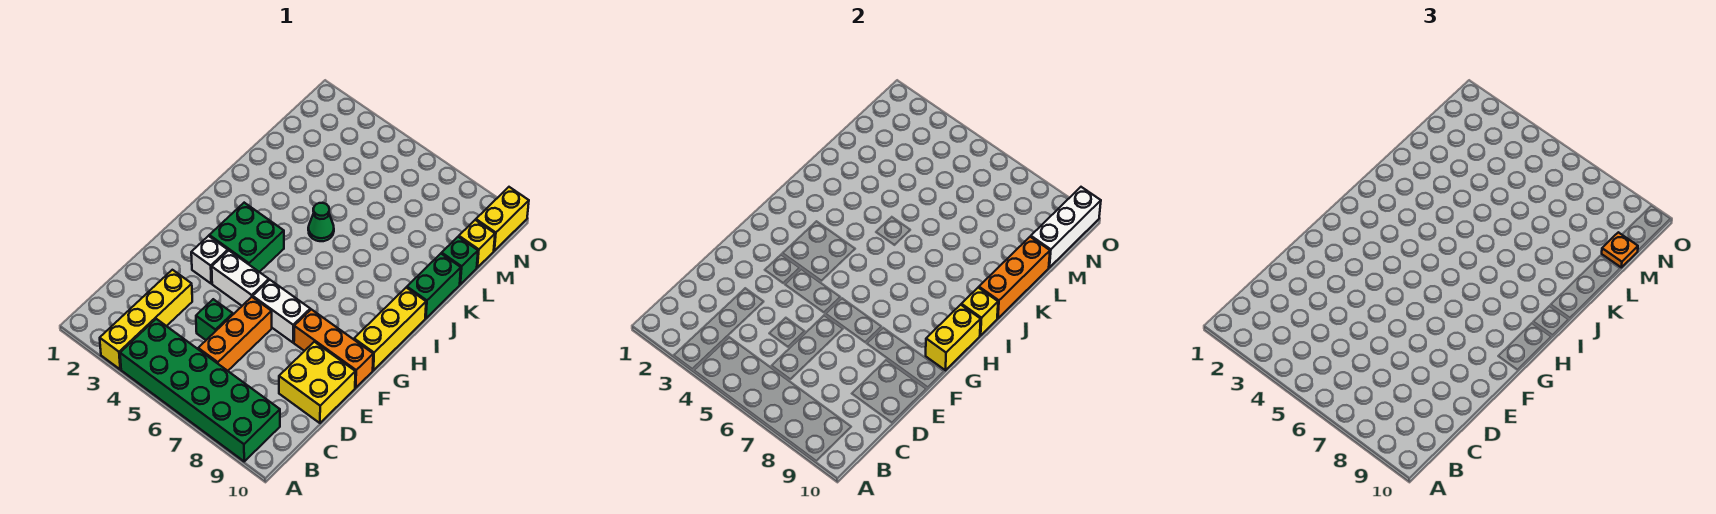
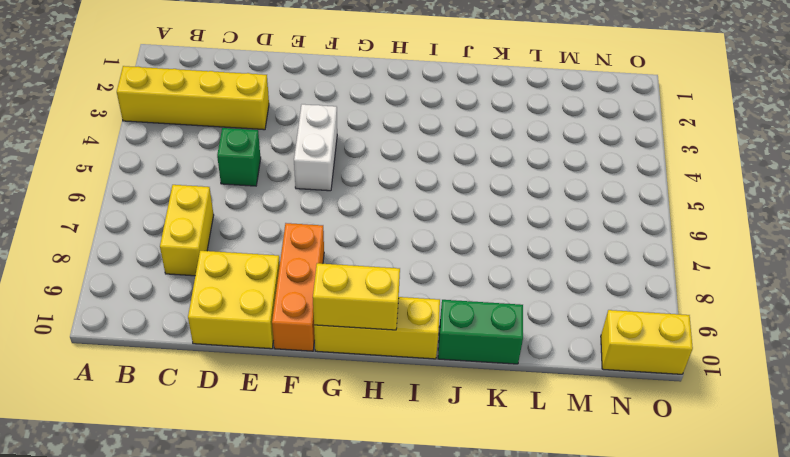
yellow brick C7:C8 level 1 -> none
none -> green brick A4:B9 level 1
none -> orange brick C6:E6 level 1
none -> white brick F3 level 1

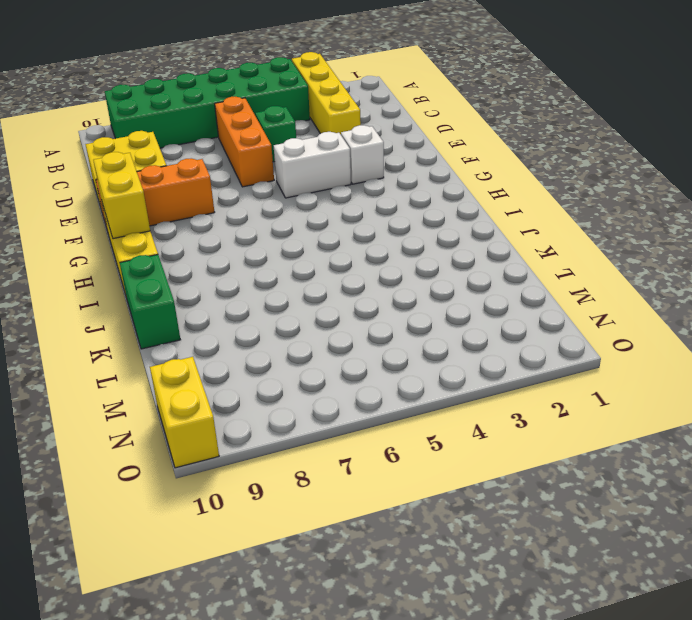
none -> white brick F6:F7 level 1
none -> green brick G3:H4 level 1
none -> green cone J5 level 1

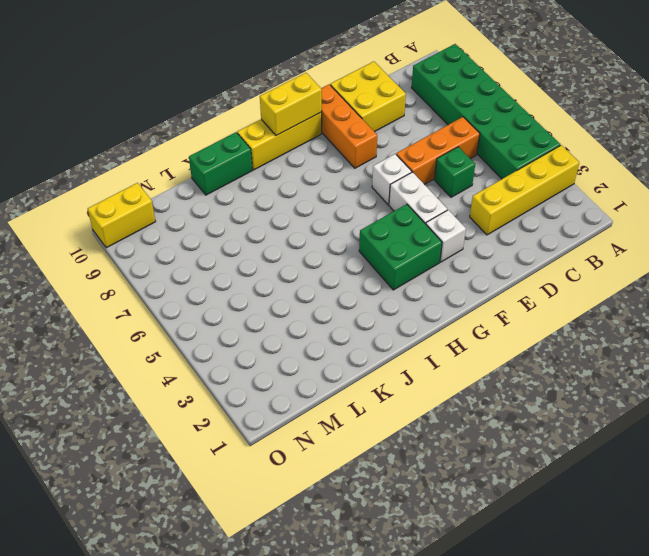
white brick F6 level 1 -> white brick F6:F7 level 1
none -> green cone J5 level 1
none -> green brick L10 level 1
none -> yellow brick M10 level 1

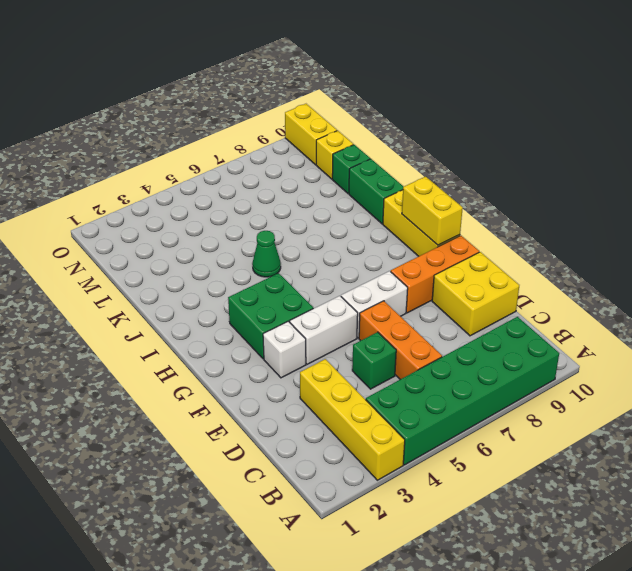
none -> yellow brick I10 level 2
none -> orange brick J10:L10 level 2
none -> white brick M10:O10 level 2

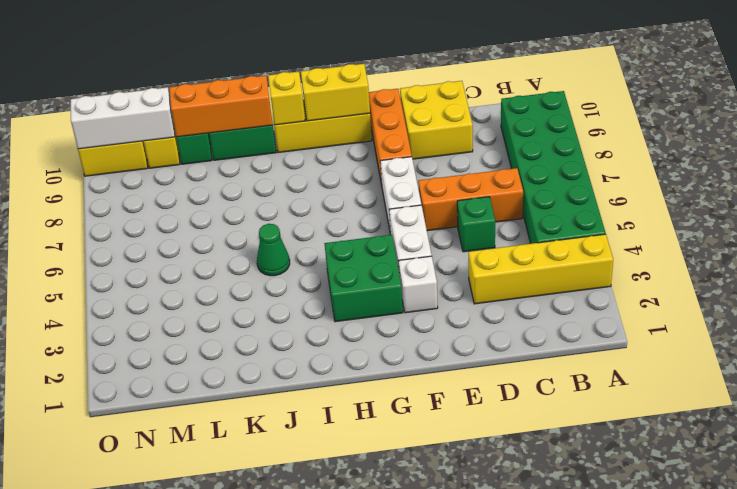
none -> orange plate M10 level 3

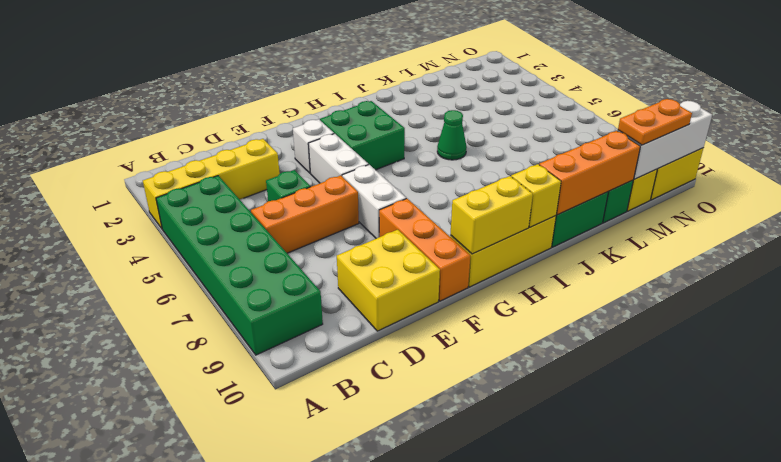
orange plate M10:N10 level 3 -> orange plate M10 level 3

